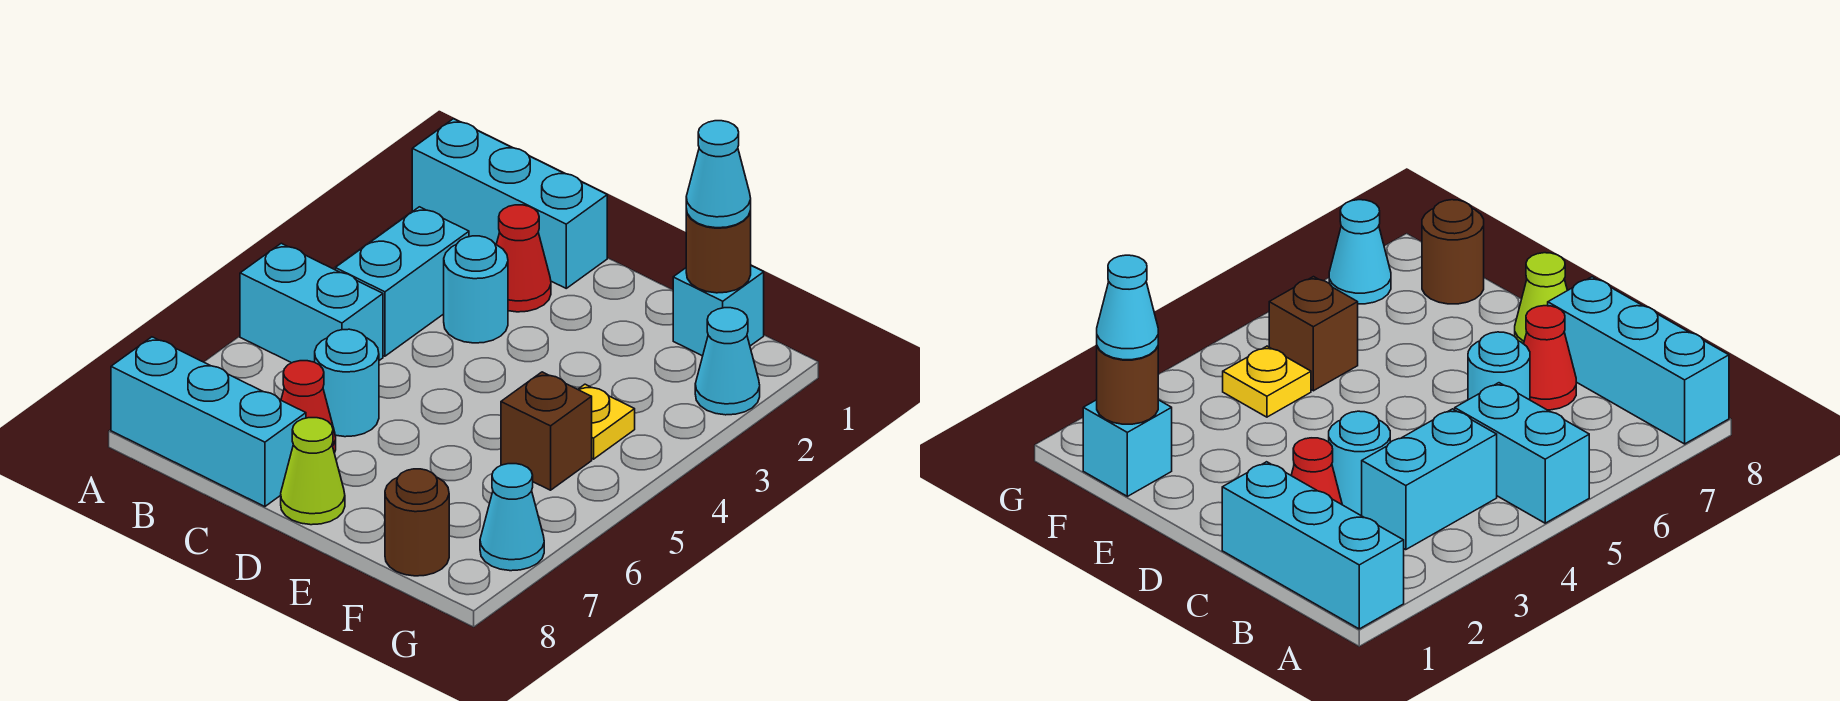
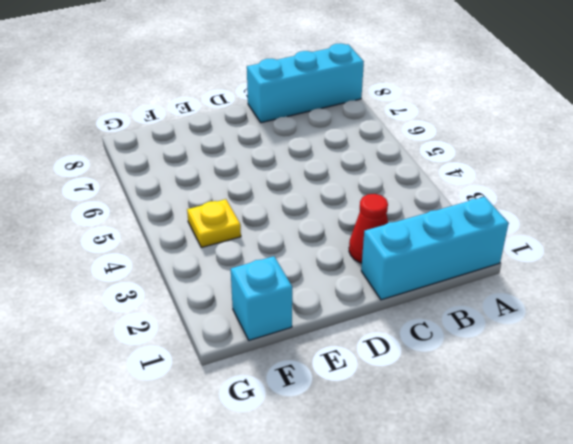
none -> cyan brick A5:B5 level 1
none -> cyan brick B3:B4 level 1
none -> cyan round brick C3 level 1

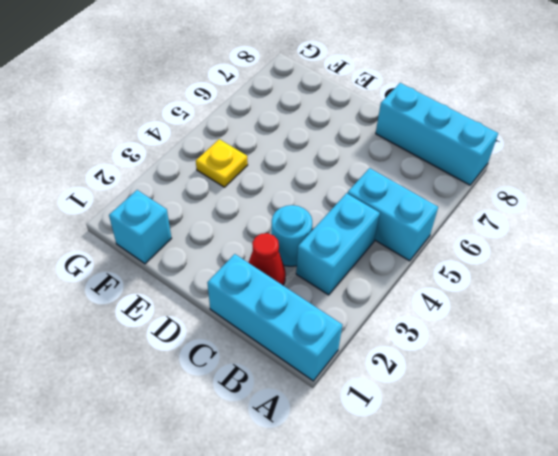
none -> cyan round brick C6 level 1
none -> red cone C7 level 1
none -> lime cone D8 level 1

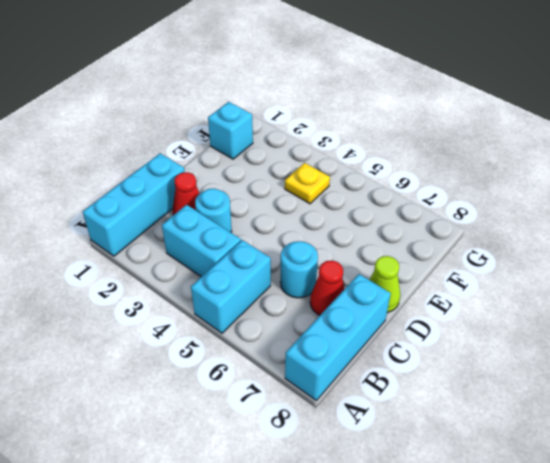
none -> brown brick F5 level 1
none -> brown round brick F8 level 1
none -> cyan cone G2 level 1

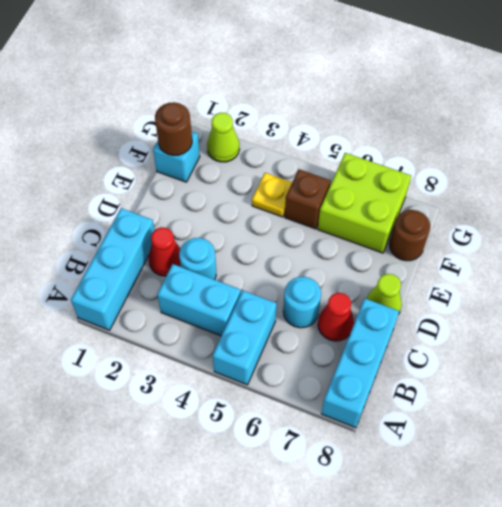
lime brick F6:G7 level 1 -> cyan cone G7 level 1
lime cone G2 level 1 -> cyan cone G2 level 1
none -> cyan cone F1 level 3

